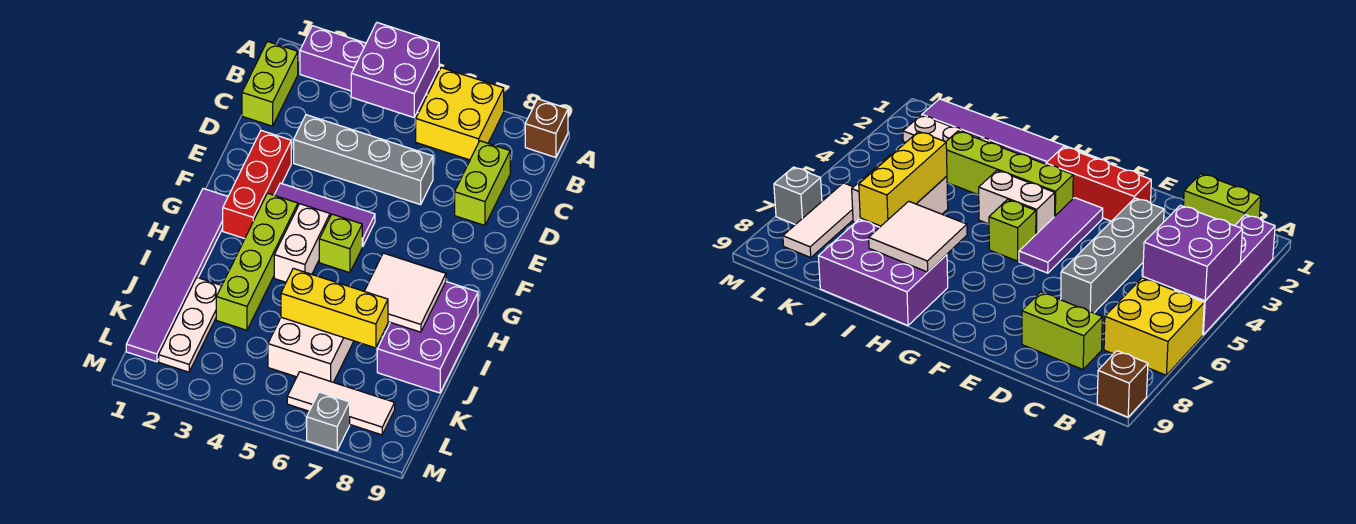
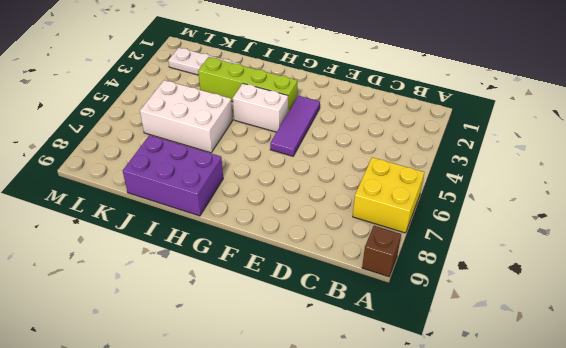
white brick I5:K6 level 1 -> white brick J5:K6 level 1
none -> purple brick A2:A5 level 1
none -> lime brick B1:C1 level 1
none -> lime brick C8:D8 level 1

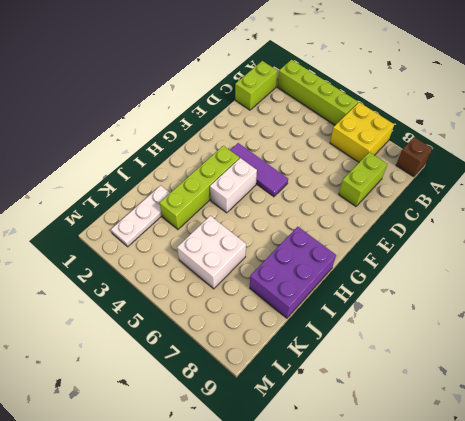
lime brick A2:A5 level 1 -> purple brick A2:A5 level 1
none -> grey brick D3:D6 level 1
none -> red brick E2:G2 level 1
none -> purple tile G1:L1 level 1

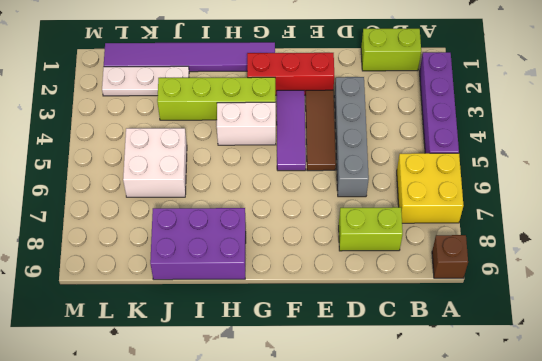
brown tile E3:E5 level 1 -> none
none -> lime brick G5 level 1
none -> white tile L6:L8 level 1
none -> grey brick M7 level 1

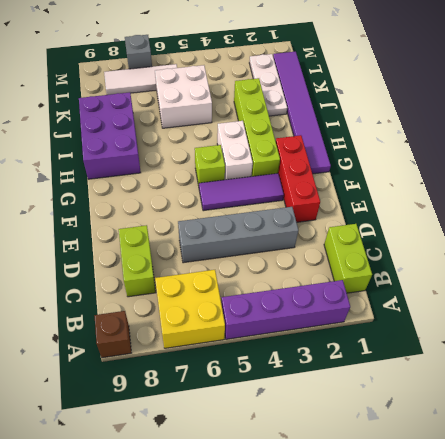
none -> purple brick A4:B5 level 2
none -> white tile H7:I8 level 2
none -> yellow brick J5:J7 level 2

